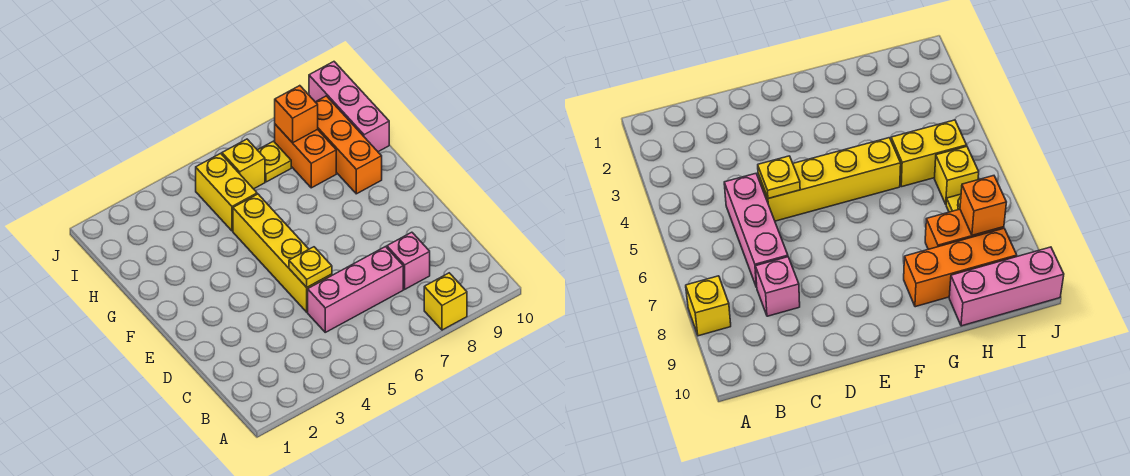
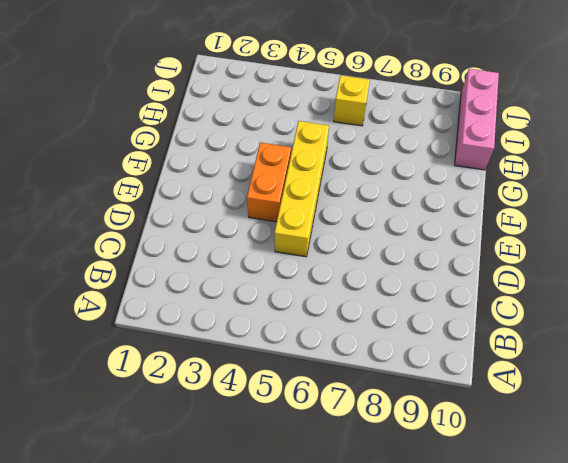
orange brick E4:F4 level 1 -> orange brick H8:I8 level 1
none -> yellow brick A8 level 1
none -> pink brick C5:C7 level 1
none -> pink brick C8 level 1

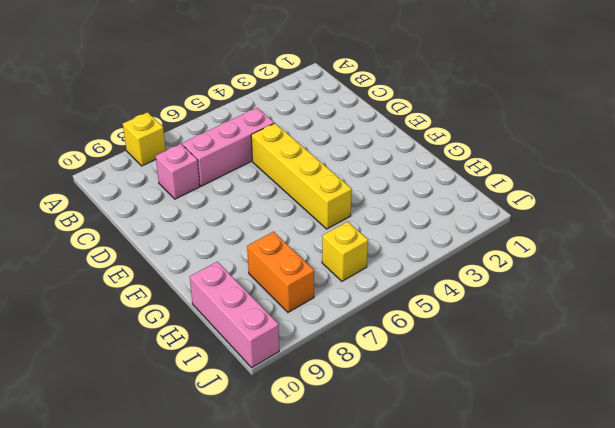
none -> orange brick G9:I9 level 1
none -> yellow brick H5:I5 level 1
none -> yellow plate I7 level 1

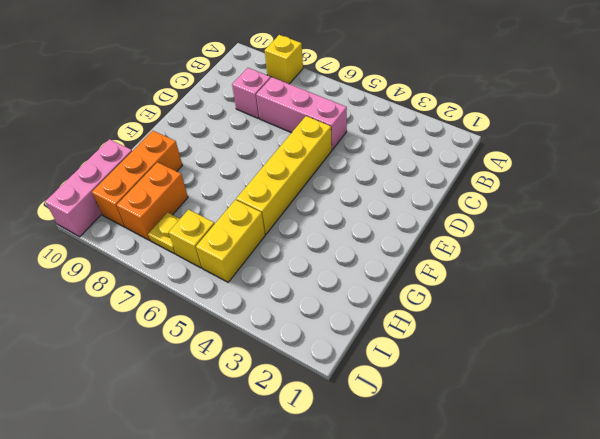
none -> yellow plate D5 level 2
none -> orange brick I8 level 2

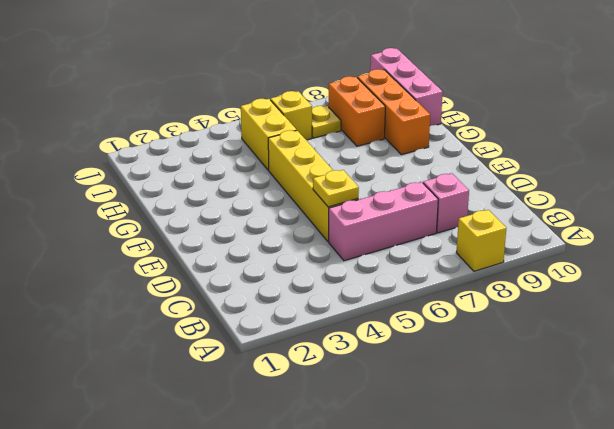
none -> orange brick I8 level 2

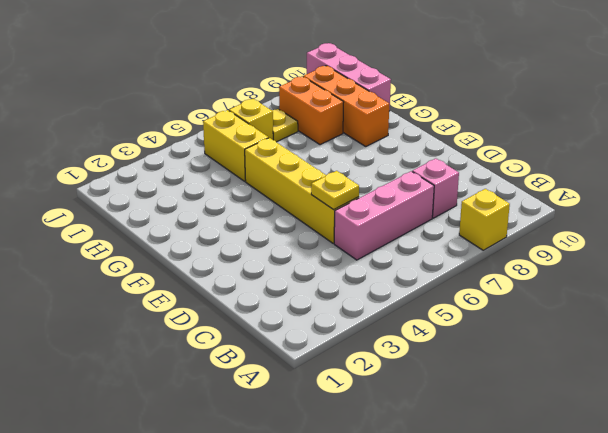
none -> orange brick I8 level 2

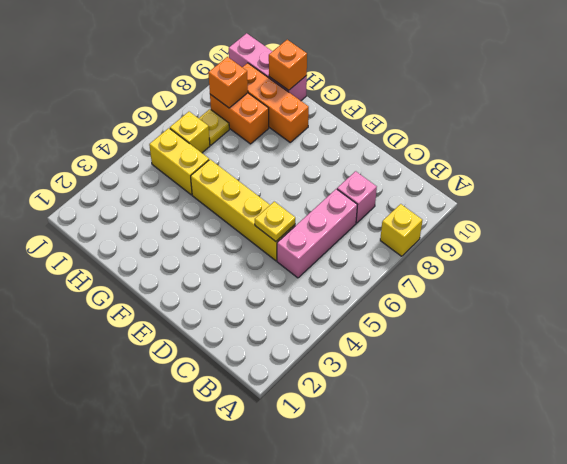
orange brick H10 level 2 -> none

